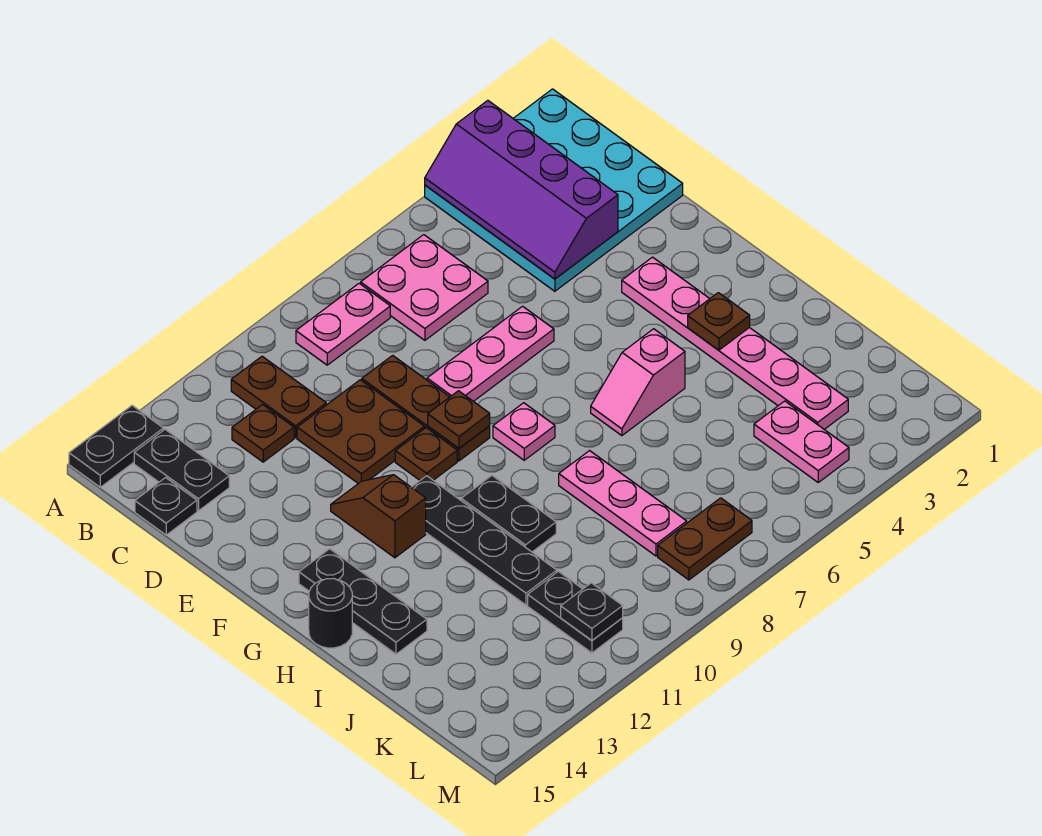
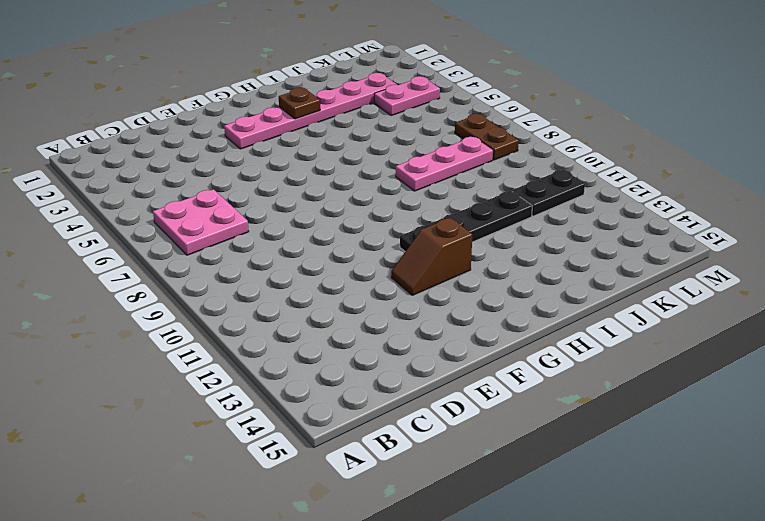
none -> cyan plate A1:D4 level 1
none -> black plate A14:A15 level 1
none -> pink plate B8:B9 level 1

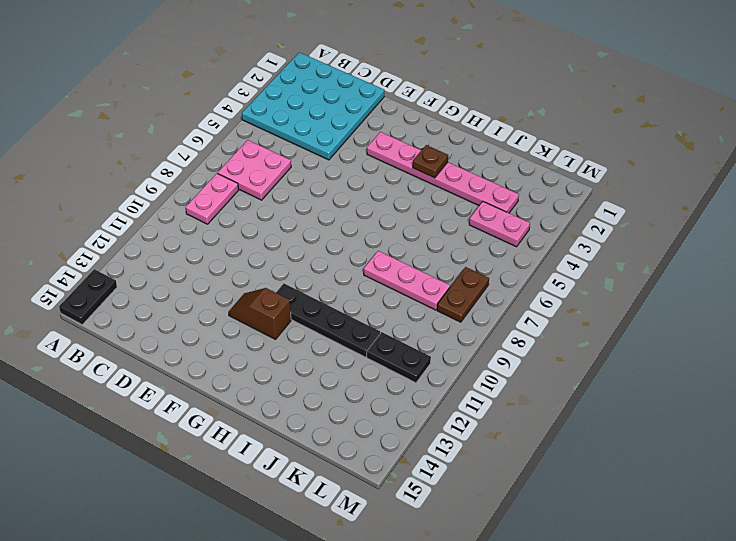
none -> brown plate B11:C11 level 1
none -> black plate B14:C14 level 1
none -> brown plate C12 level 1

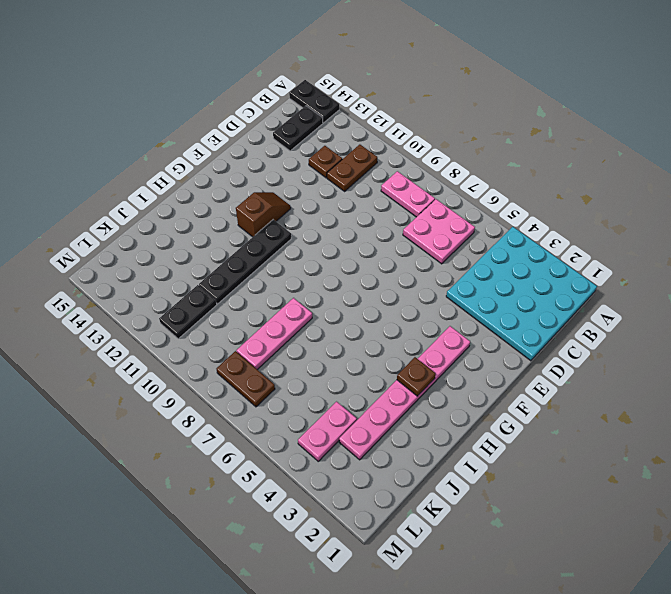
none -> black plate C15 level 1
none -> brown plate D9:F9 level 1
none -> brown plate D10:E11 level 1

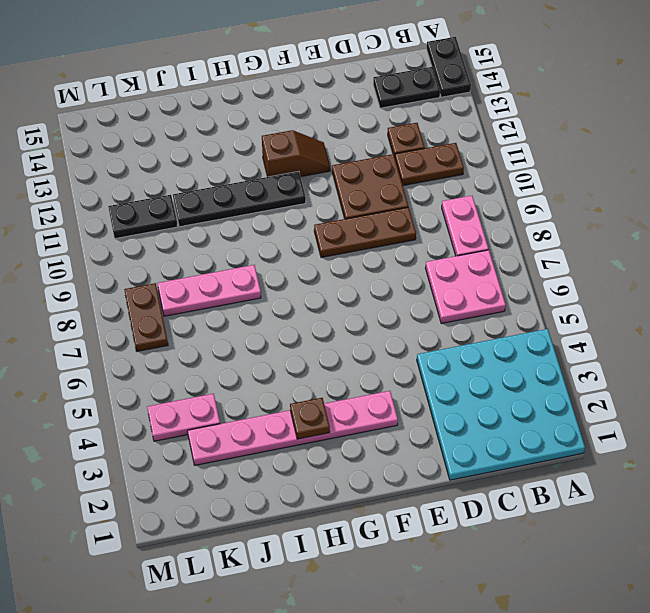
none -> black plate C15 level 1
none -> pink plate E6:E8 level 1
none -> brown plate F10 level 1

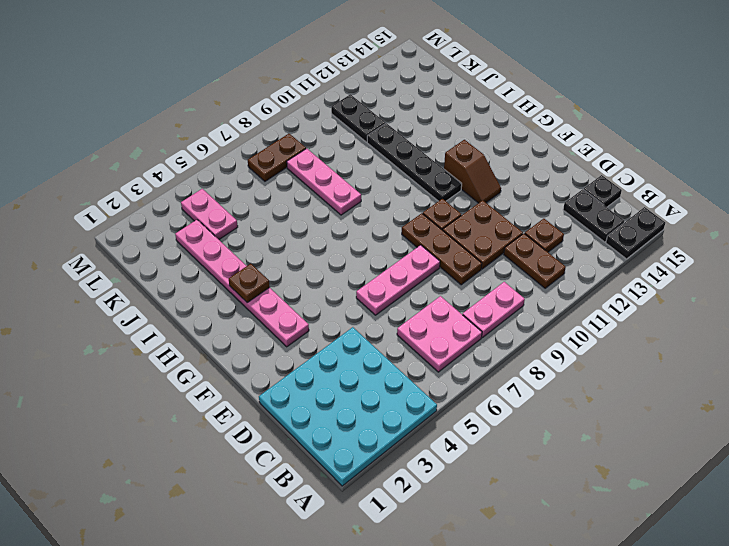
none -> pink plate G8 level 1
none -> black plate G14:I14 level 1
none -> pink slope H5:H6 level 1 top 5

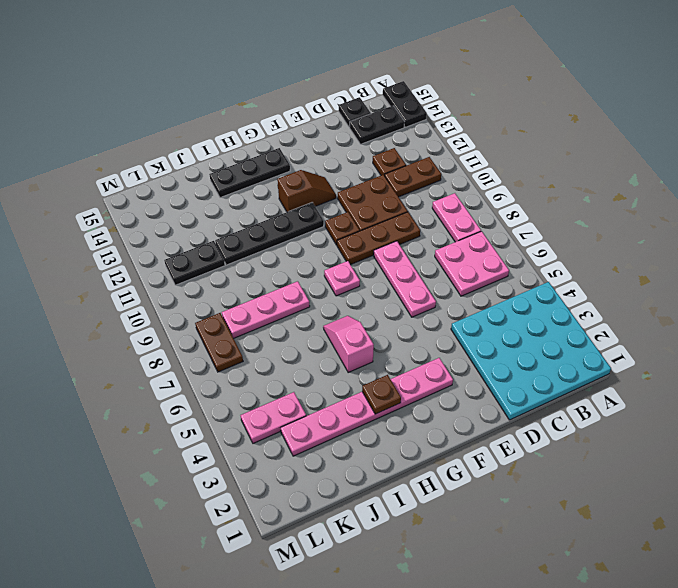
none -> black plate H10:I10 level 1
none -> black round brick H15 level 1
none -> purple slope A3:D4 level 2 top 3

